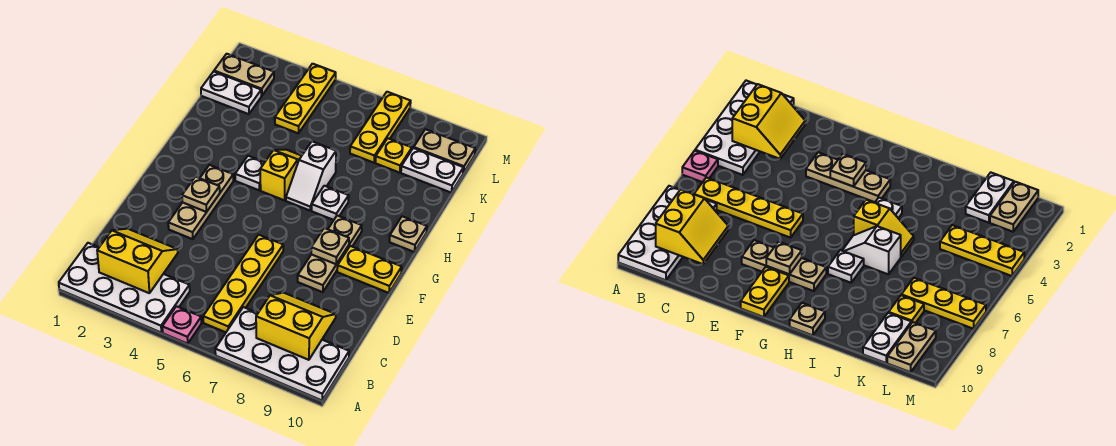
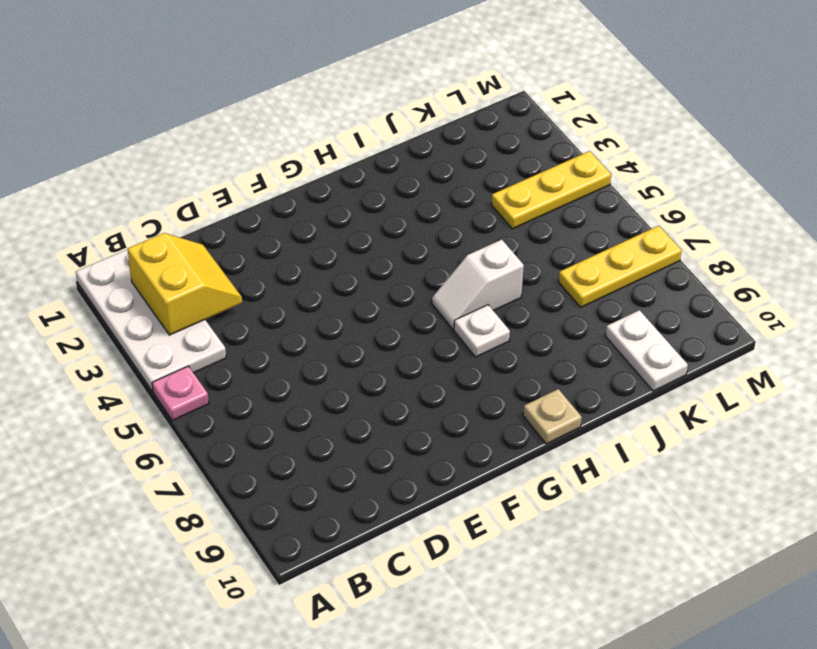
none -> white plate A7:B10 level 1
none -> yellow plate B6:E6 level 1
none -> tan plate E3:G3 level 1

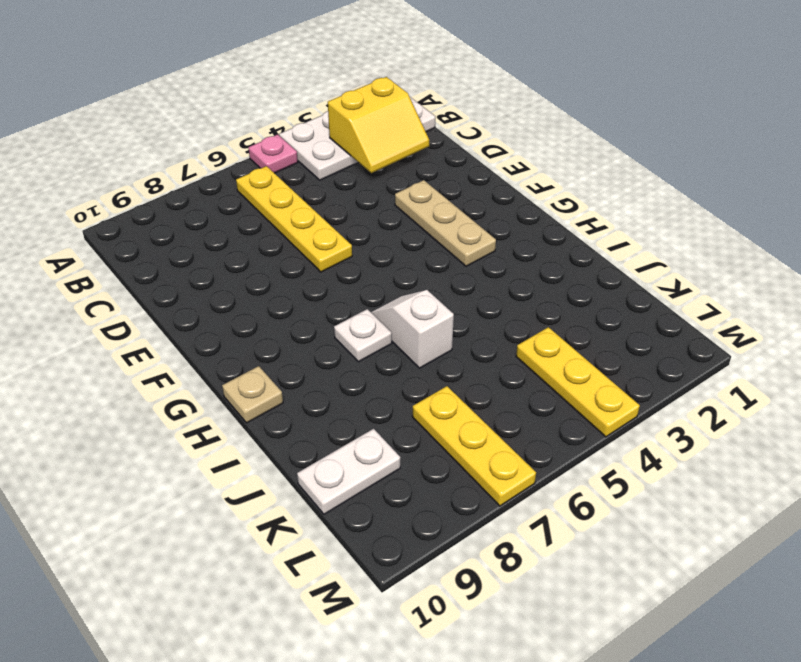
none -> white plate A7:B10 level 1
none -> tan plate E8:G8 level 1
none -> yellow plate F9:F10 level 1

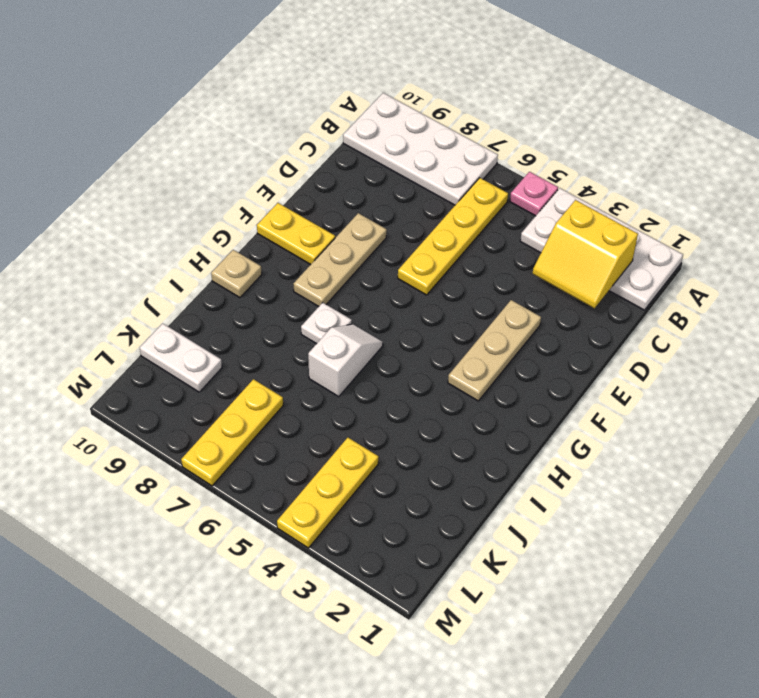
none -> white plate H4 level 1
none -> yellow slope H5:I5 level 1 top H
none -> white plate K1:K2 level 1

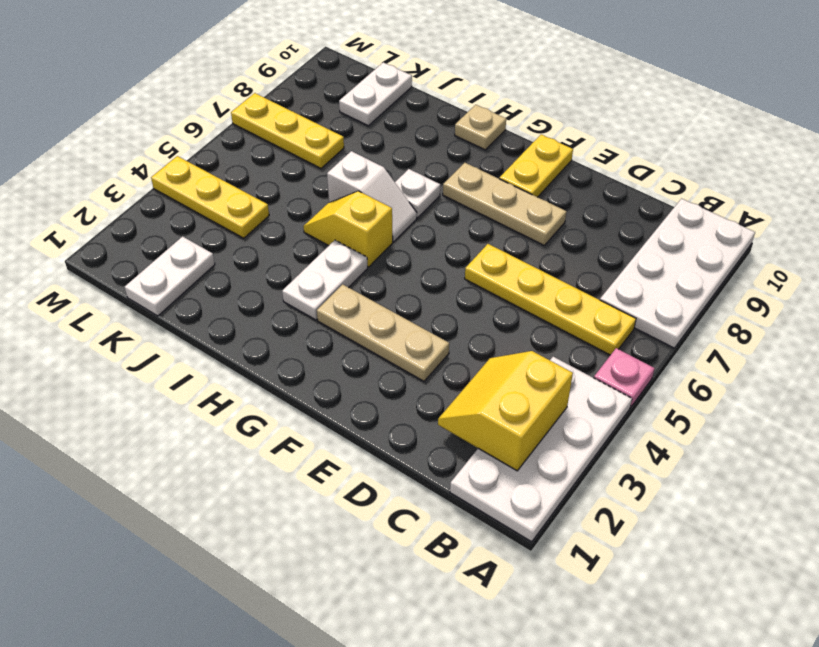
white plate H3:H4 level 1 -> white plate H4 level 1
none -> yellow plate K8 level 1
none -> tan plate L1:L2 level 1
none -> tan plate L9:L10 level 1

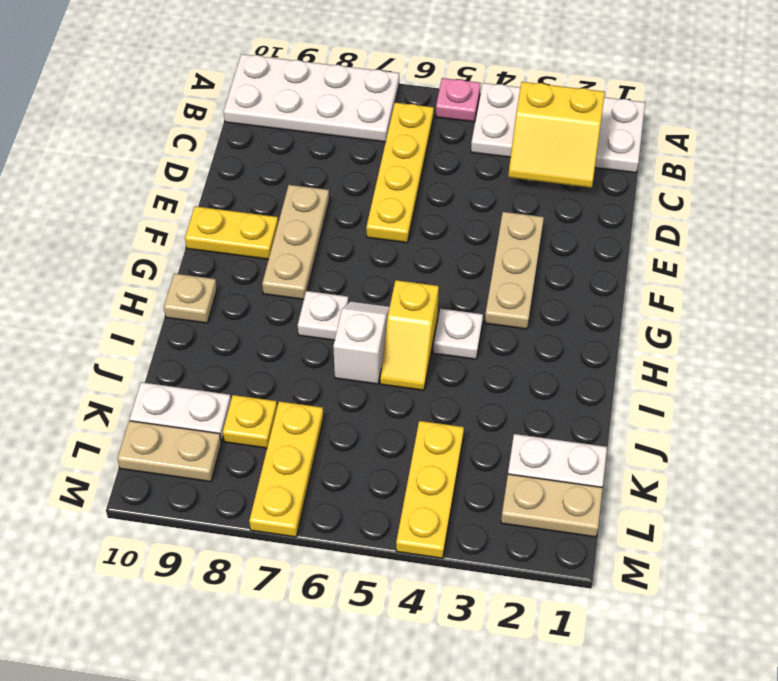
none -> yellow slope B8:C9 level 2 top B
none -> tan plate F3 level 2
none -> tan plate F8 level 2

